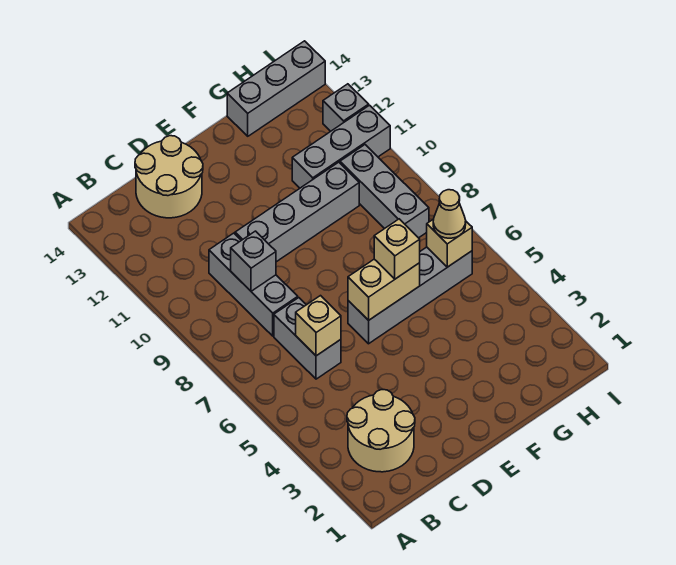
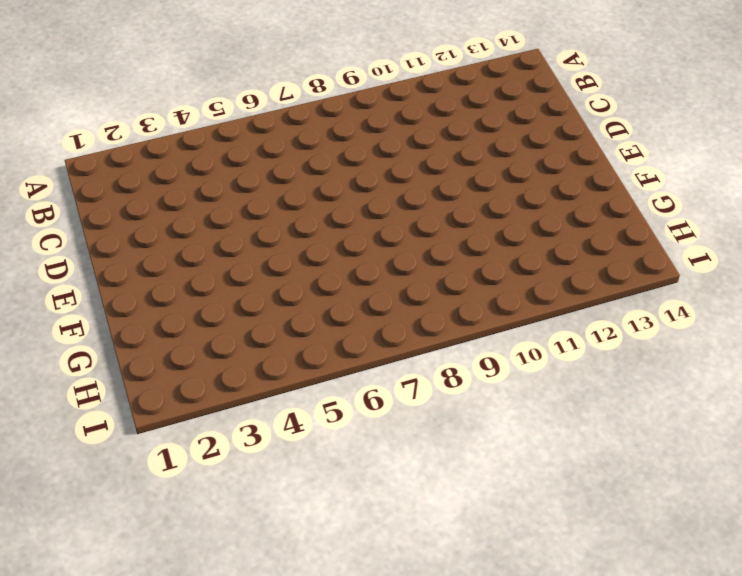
none -> tan round brick B2:C3 level 1
none -> grey brick C6:C7 level 1
none -> grey brick C8:C10 level 1

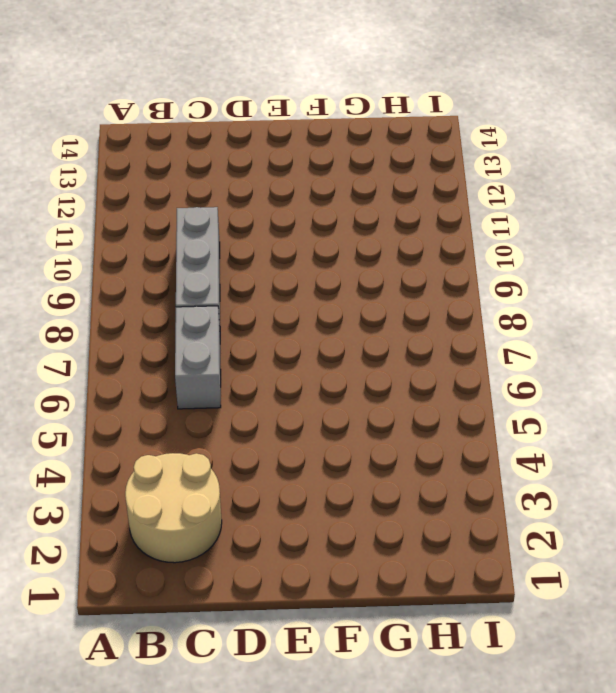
none -> tan round brick C13:D14 level 1
none -> grey brick D10:G10 level 1
none -> grey brick E6:H6 level 1

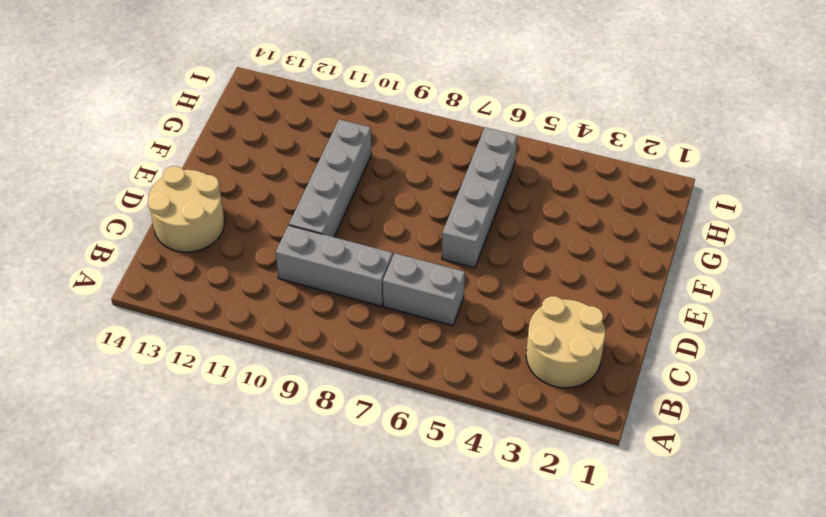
none -> grey brick G11:I11 level 1
none -> grey brick G14:I14 level 1
none -> grey brick H8:H10 level 1

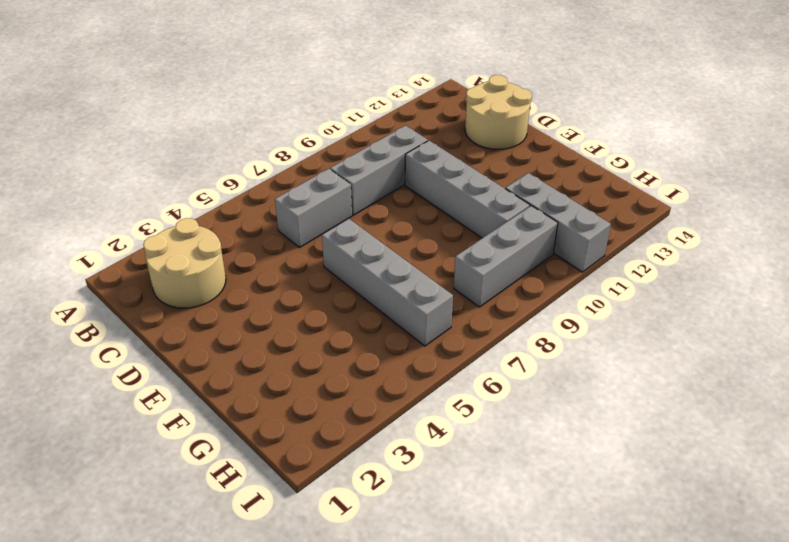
none -> grey brick G14:I14 level 1
none -> grey brick I12 level 1
none -> tan brick C6 level 2

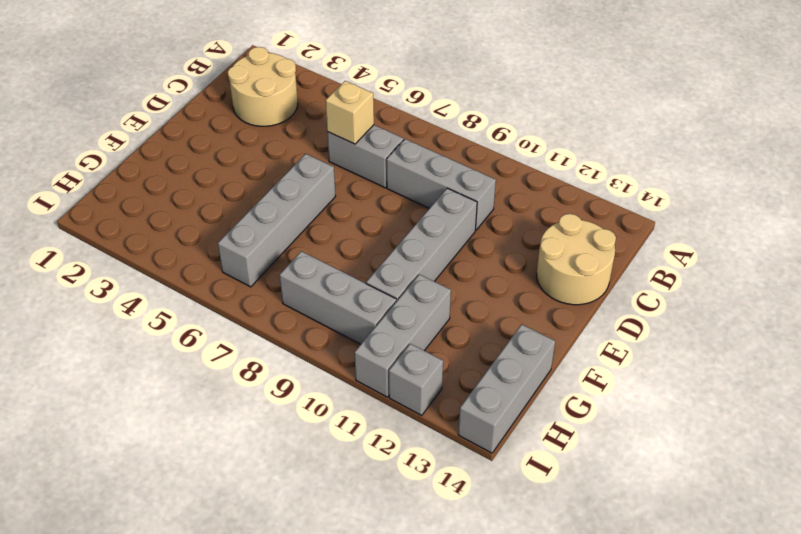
none -> grey brick C9 level 2
none -> tan brick E6:F6 level 2
none -> tan brick H6 level 2

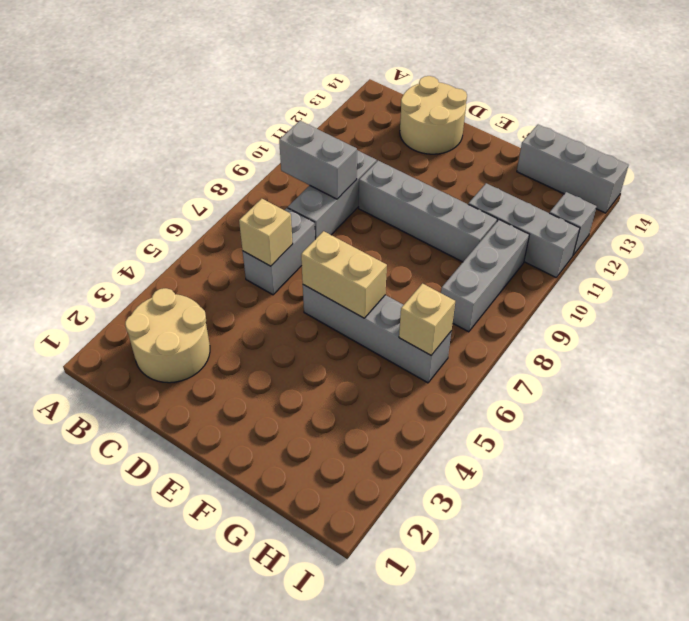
grey brick B9:C9 level 2 -> grey brick C9 level 2
none -> tan brick F6 level 3
none -> tan cone H6 level 3

